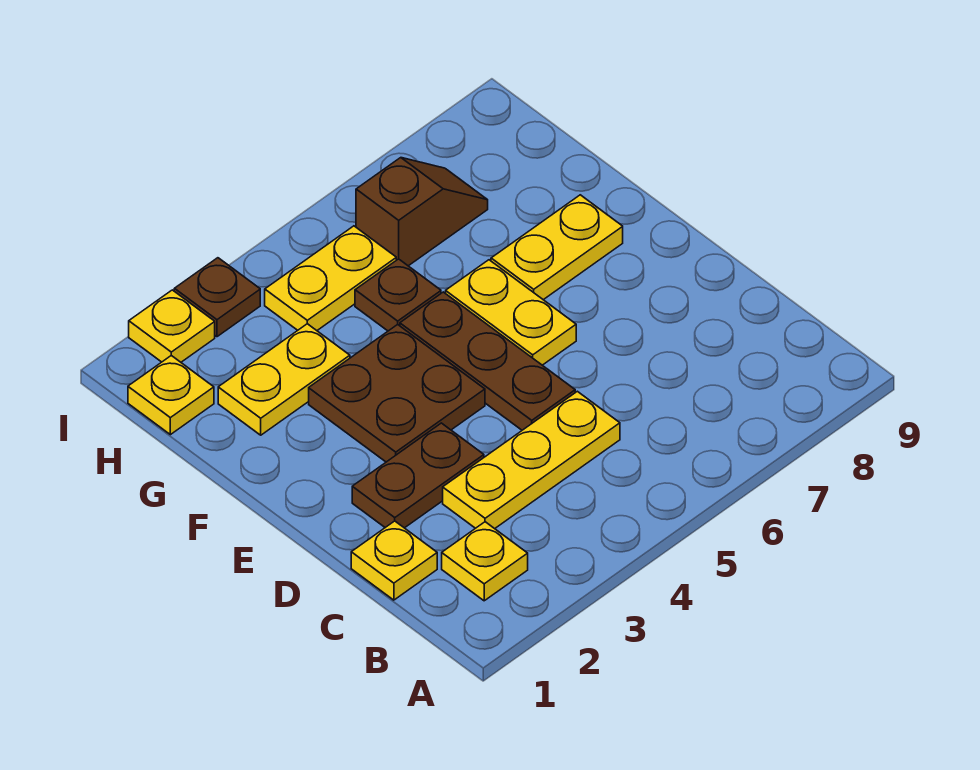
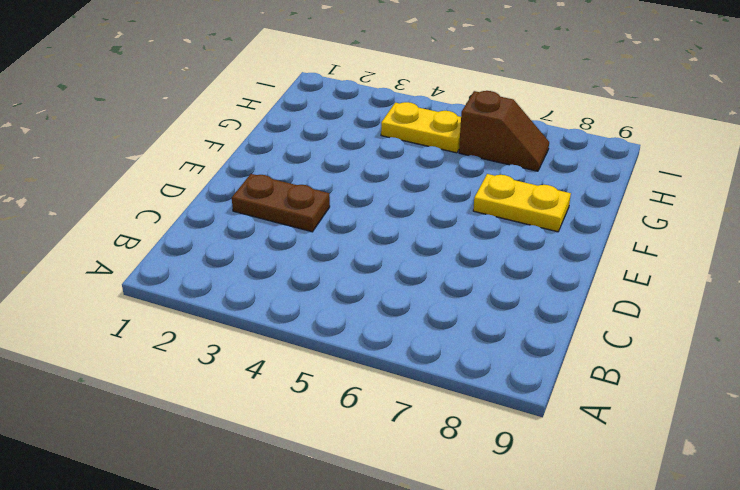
none -> yellow plate B2 level 1
none -> yellow plate C1 level 1
none -> yellow plate C3:C5 level 1

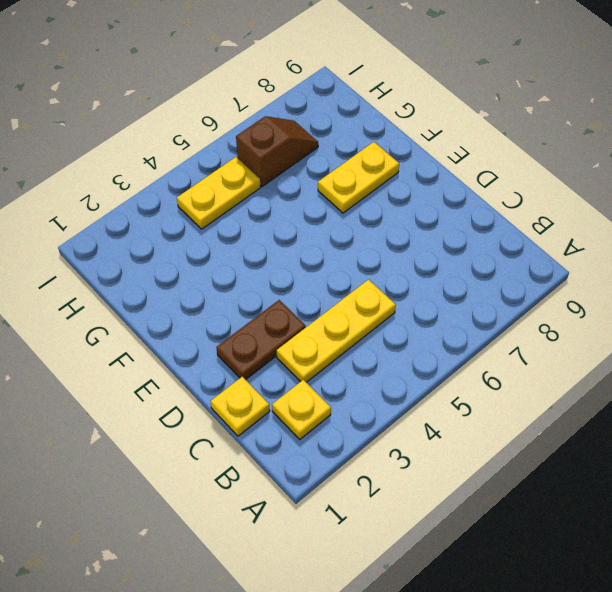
none -> brown plate D5:F5 level 1
none -> brown plate E3:F4 level 1
none -> yellow plate E6:F6 level 1

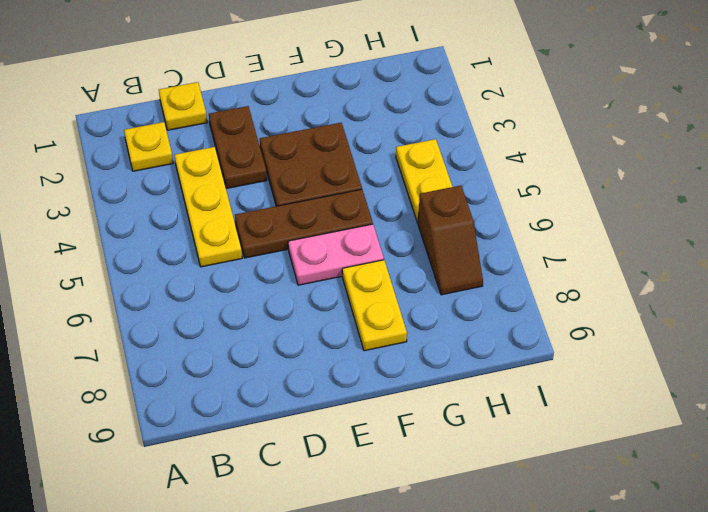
pink plate E6:F6 level 1 -> yellow plate E6:F6 level 1
none -> yellow plate G2:G3 level 1
none -> brown plate G5 level 1
none -> yellow plate H1 level 1

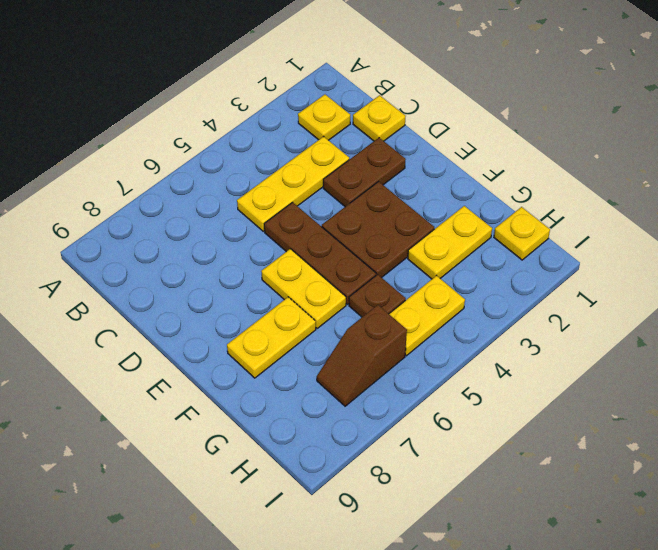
none -> yellow plate I2 level 1
none -> brown plate I3 level 1

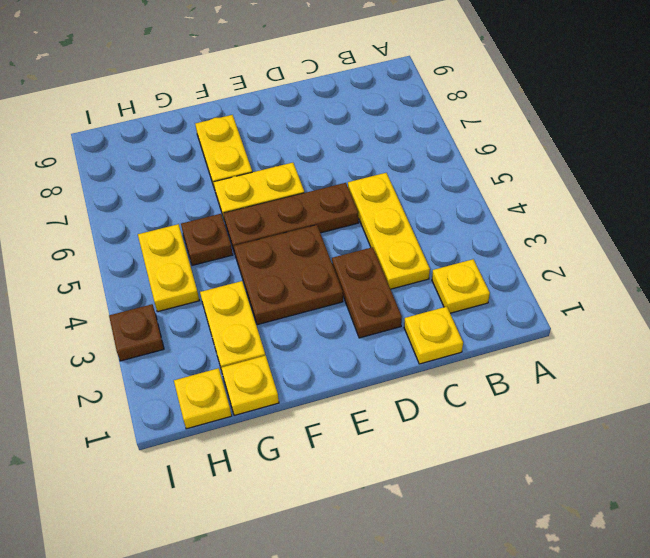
yellow plate G1 level 1 -> yellow plate I2 level 1
none -> brown slope H6:H7 level 1 top 6

